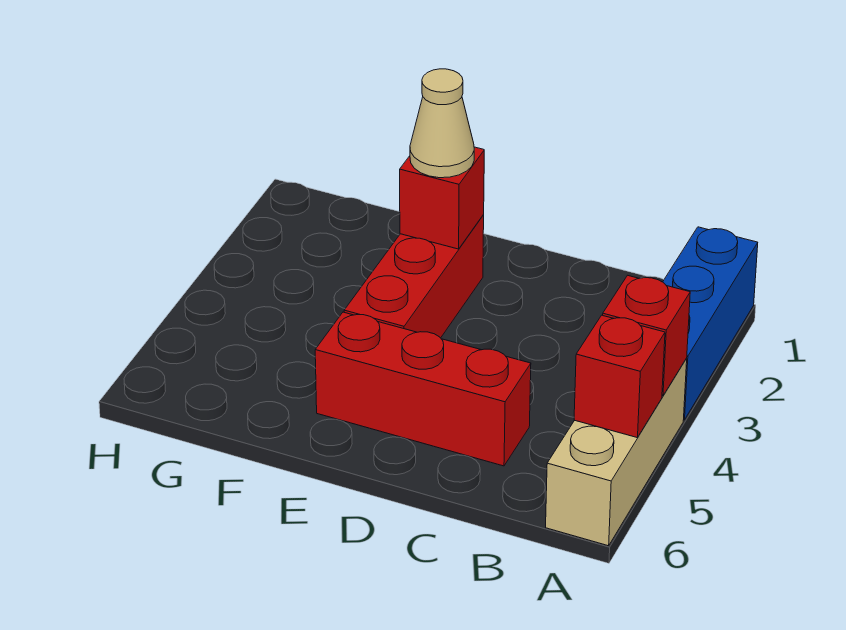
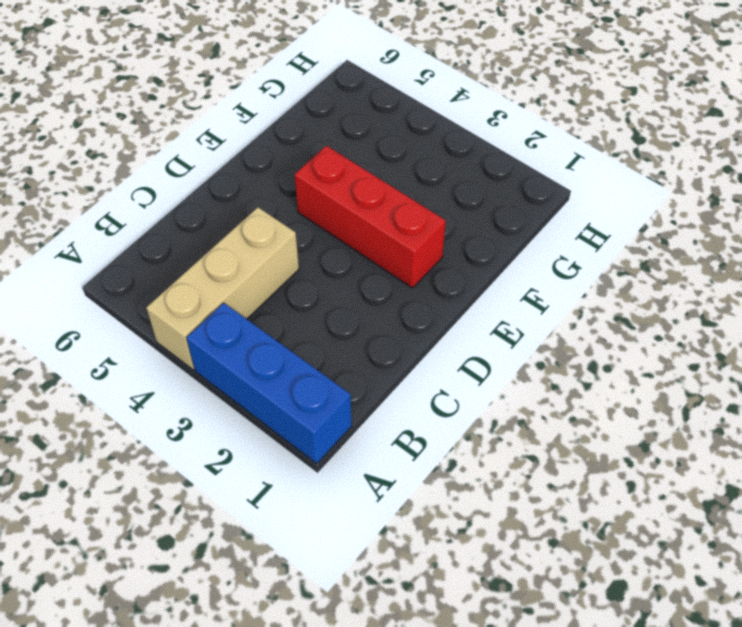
tan brick A4:C4 level 1 -> tan brick A4:A6 level 1
none -> red brick C5:E5 level 1
none -> red brick A4 level 2

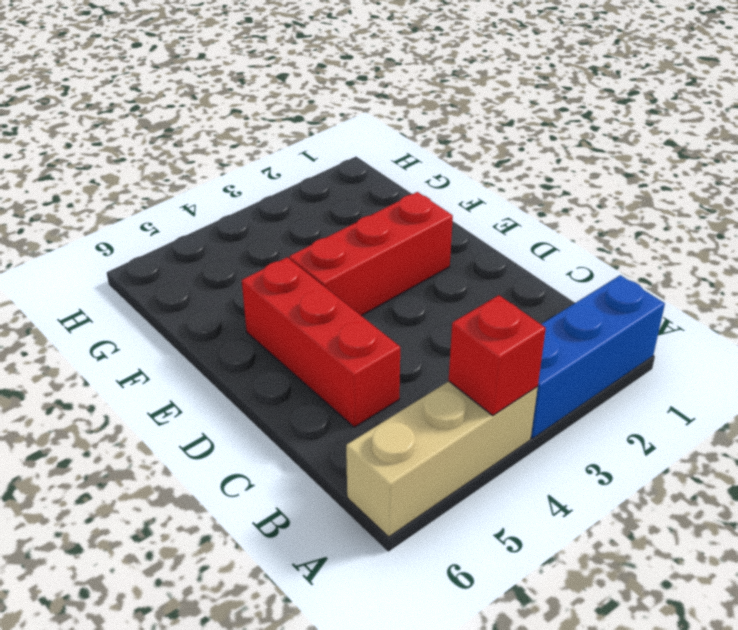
none -> red brick A5 level 2
none -> red brick E2 level 2

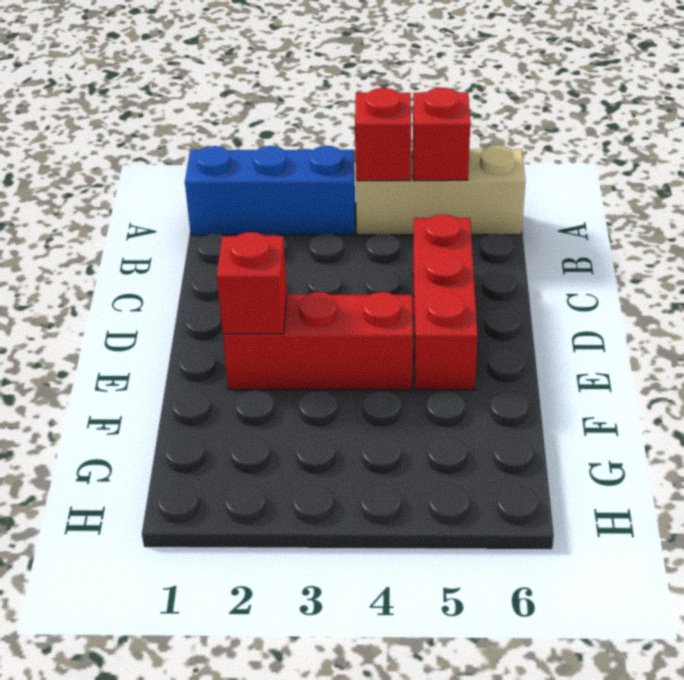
none -> tan cone E2 level 3

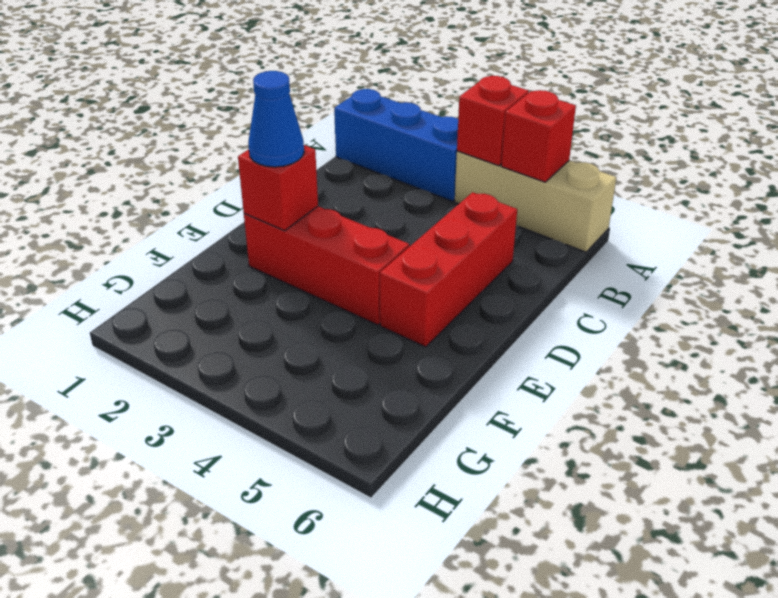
blue cone E2 level 3 -> tan cone E2 level 3

